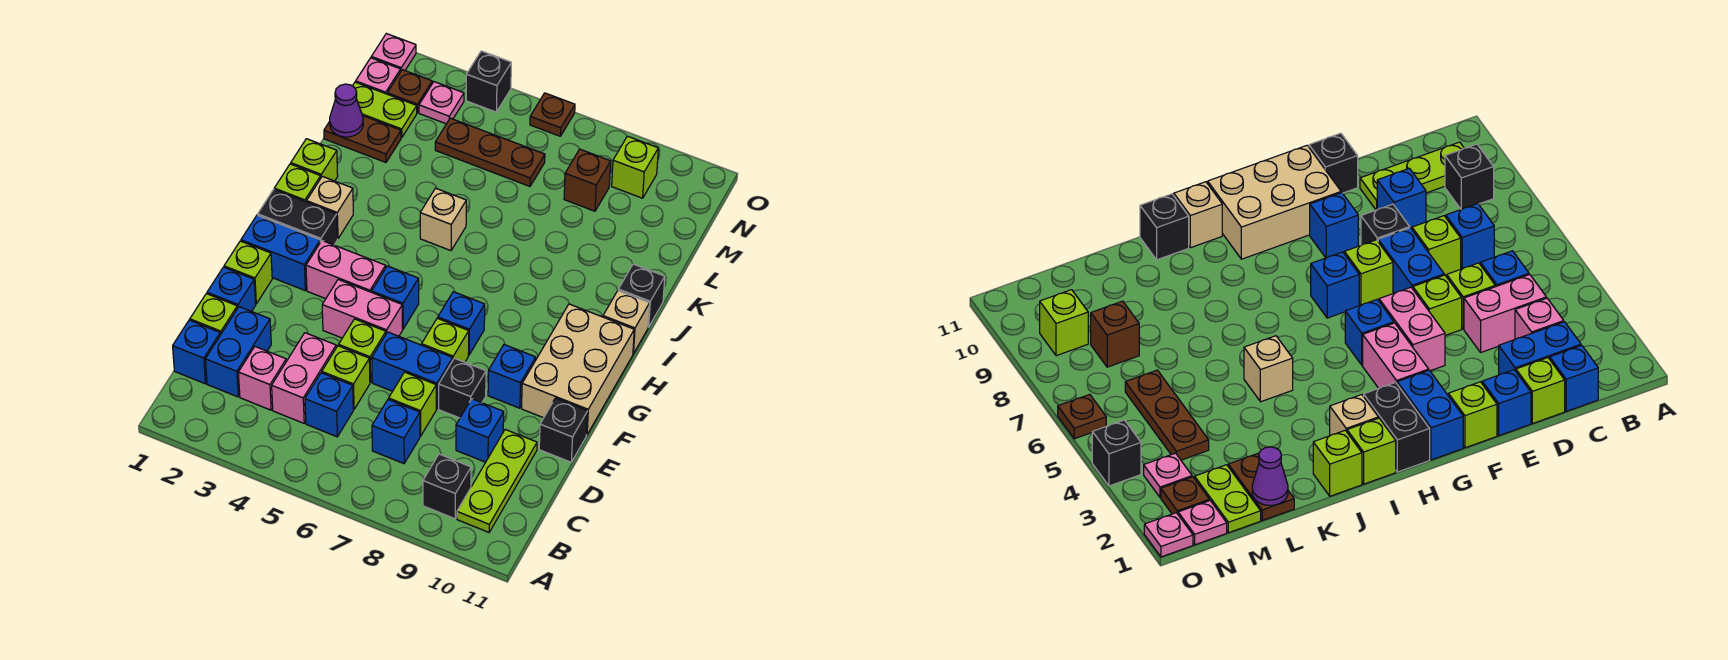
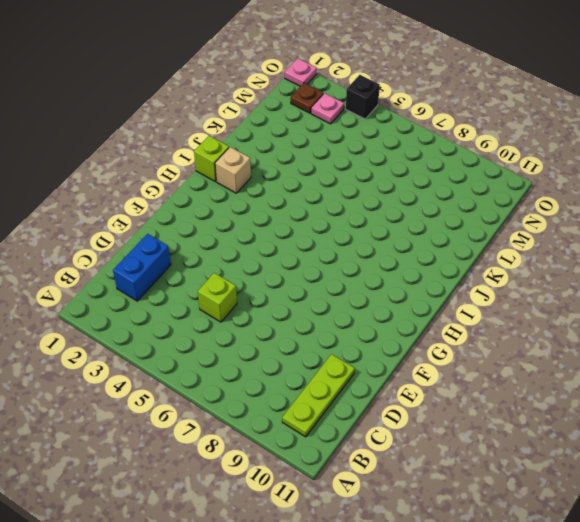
none -> black brick B9 level 1
none -> blue brick C1 level 1
none -> pink brick C3 level 1
none -> pink brick C4:D4 level 1

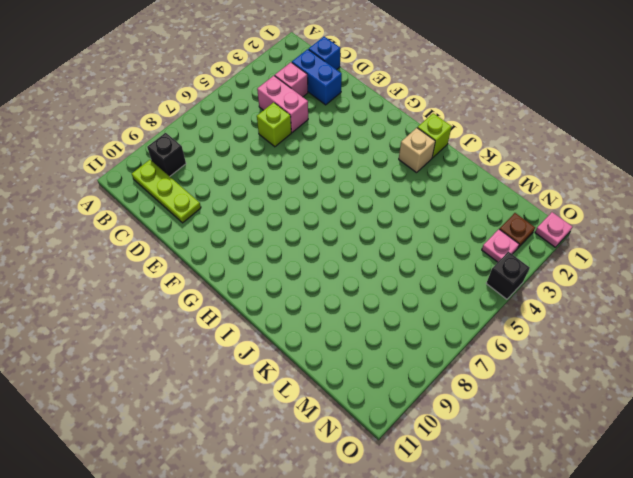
none -> blue brick C5 level 1
none -> blue brick C7 level 1
none -> lime brick D1 level 1
none -> lime brick D7 level 1

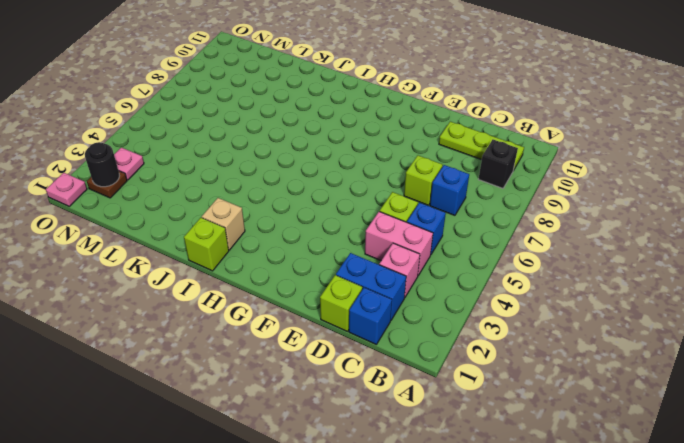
black round brick N2 level 2 -> none
none -> blue brick D9 level 1
none -> blue brick E1 level 1
none -> lime brick E5 level 1
none -> blue brick E6:E7 level 1

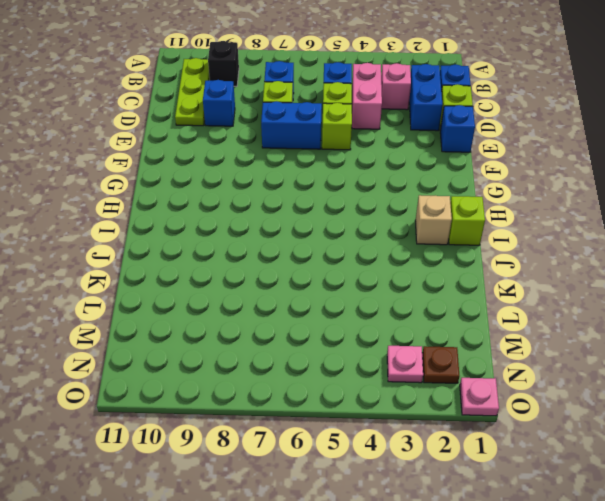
none -> black brick E8 level 1
none -> black brick E11 level 1
none -> lime brick F1 level 1
none -> pink brick F4:F5 level 1

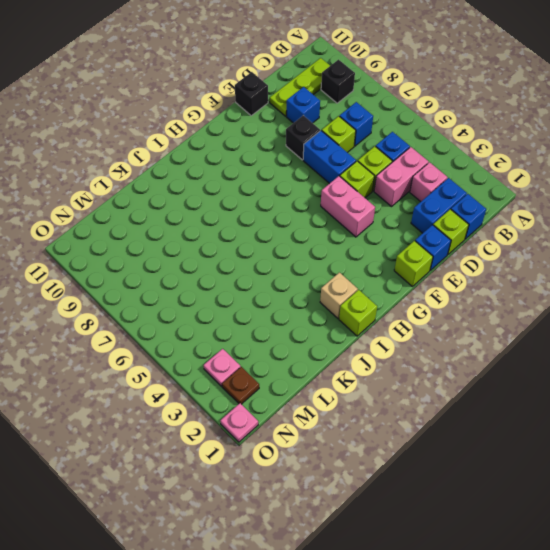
none -> lime brick F7 level 1
none -> blue brick F9 level 1
none -> tan brick F10:H11 level 1
none -> blue brick G1:G2 level 1

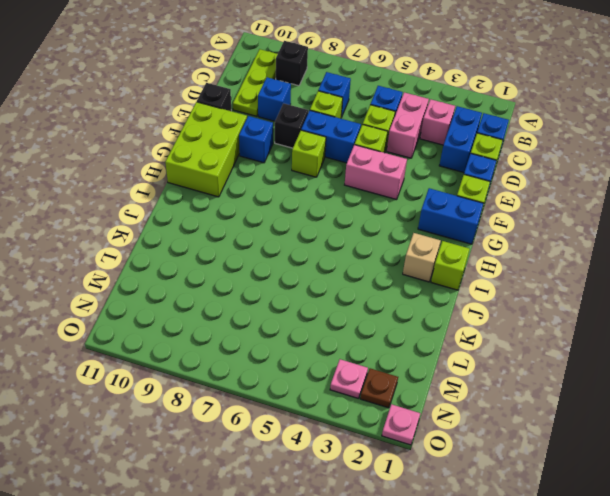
lime brick F10:H11 level 1 -> tan brick F10:H11 level 1
none -> pink brick G3:G4 level 1
none -> blue brick G5 level 1
none -> blue brick G7 level 1
none -> black brick H1:H2 level 1

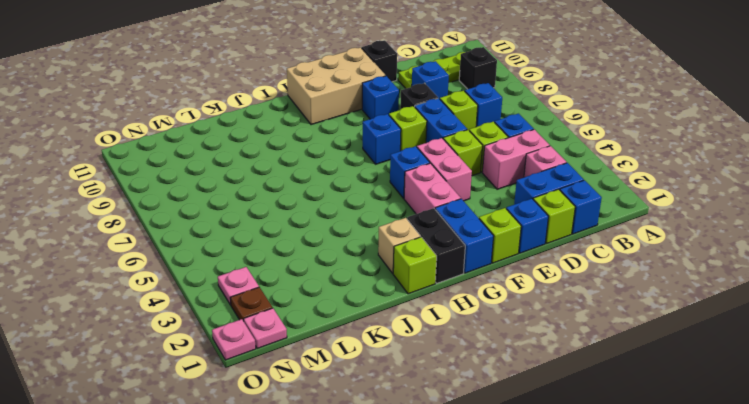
none -> tan brick I11 level 1
none -> lime brick J1 level 1
none -> tan brick J5 level 1
none -> black brick J11 level 1

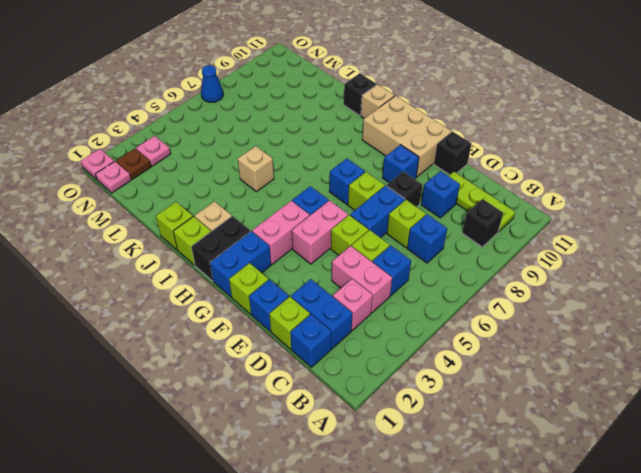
blue cone O7 level 1 -> none
none -> brown plate L1:L2 level 1
none -> lime plate M1:M2 level 1
none -> brown plate M4:M6 level 1
none -> brown brick M8 level 1

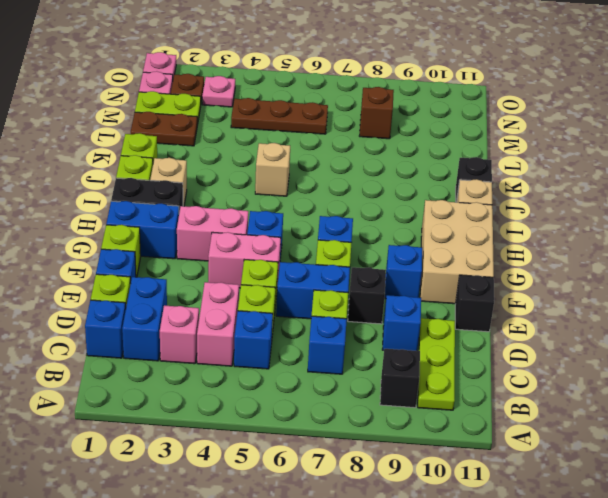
none -> lime brick N9 level 1
none -> black brick O4 level 1
none -> brown plate O6 level 1
none -> purple cone L1 level 2

